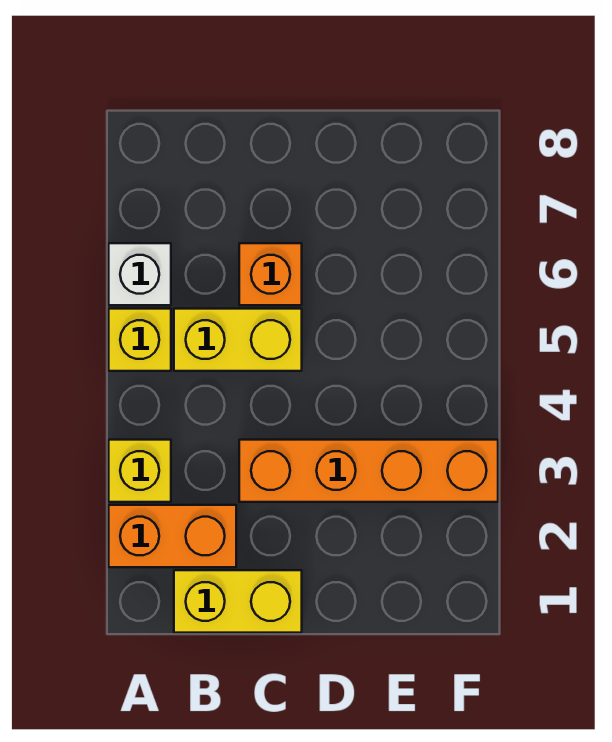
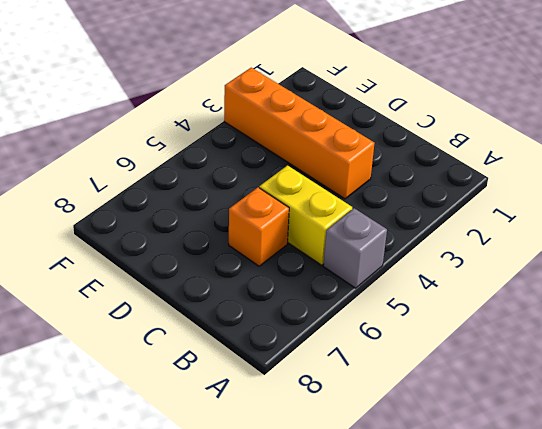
grey brick A5 level 1 -> yellow brick A5 level 1
none -> orange brick A2:B2 level 1
none -> yellow brick A3 level 1

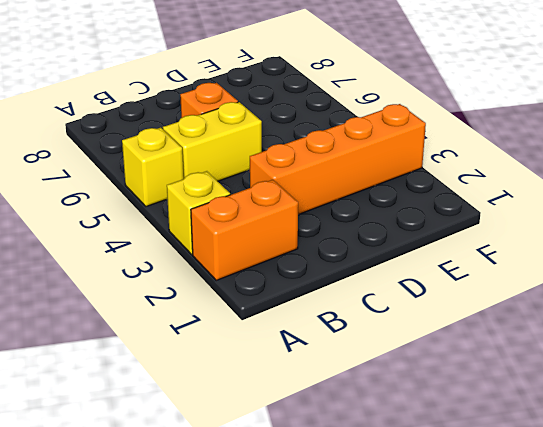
none -> white brick A6 level 1
none -> yellow brick B1:C1 level 1

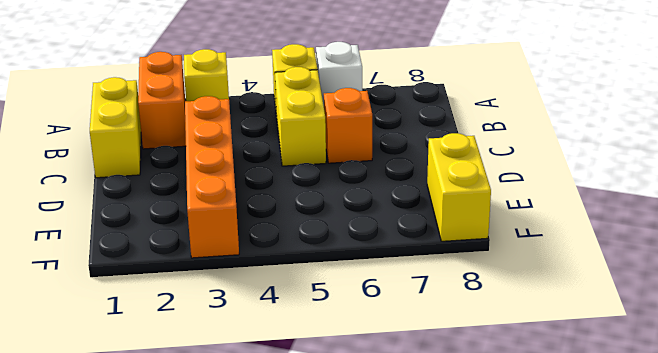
yellow brick E8:F8 level 1 -> none

